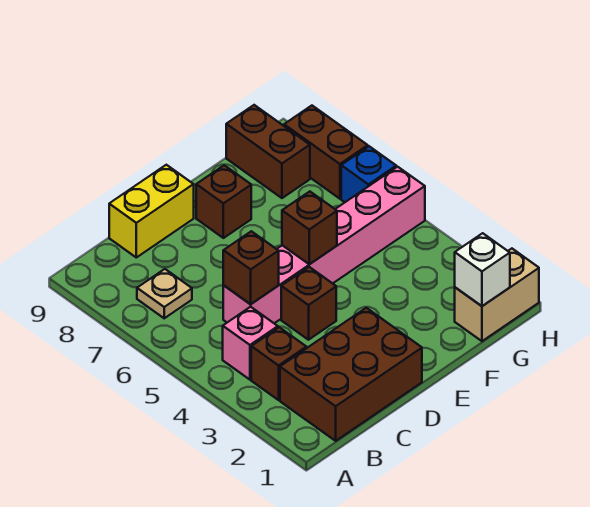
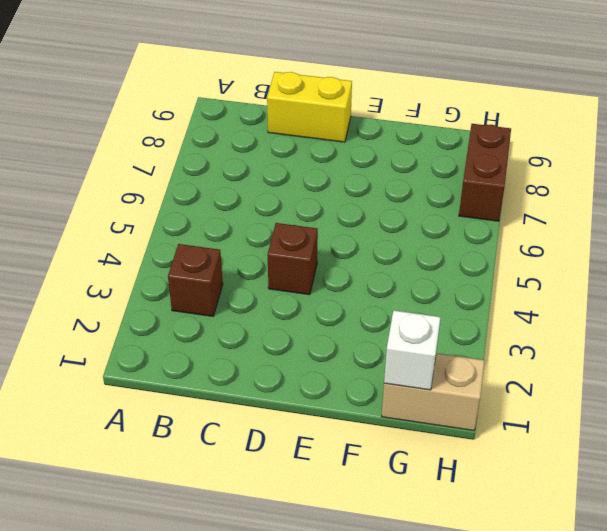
none -> brown brick B1:D2 level 1
none -> pink brick B4 level 1
none -> tan plate B7 level 1

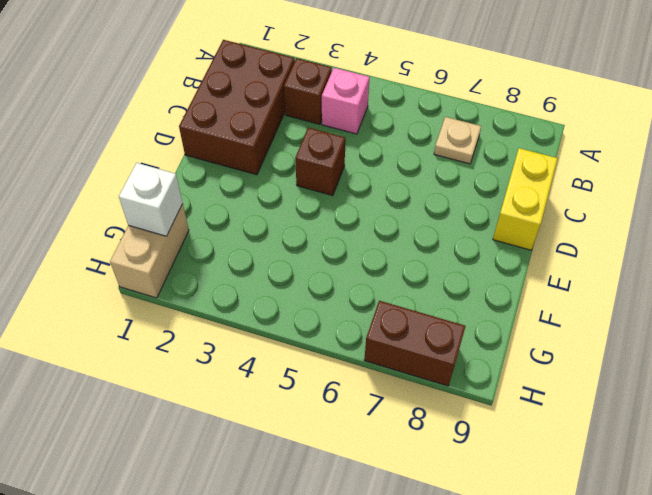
none -> pink brick C5:H5 level 1
none -> brown brick E8 level 1
none -> brown brick G8:G9 level 1

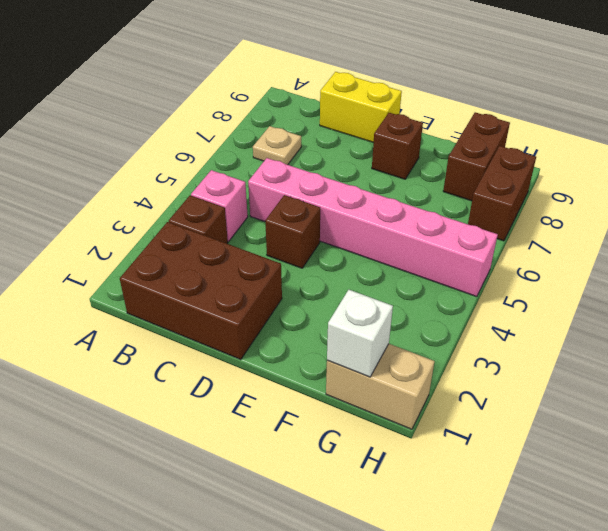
none -> blue brick H6 level 1
none -> brown brick C5 level 2
none -> brown brick E5 level 2

